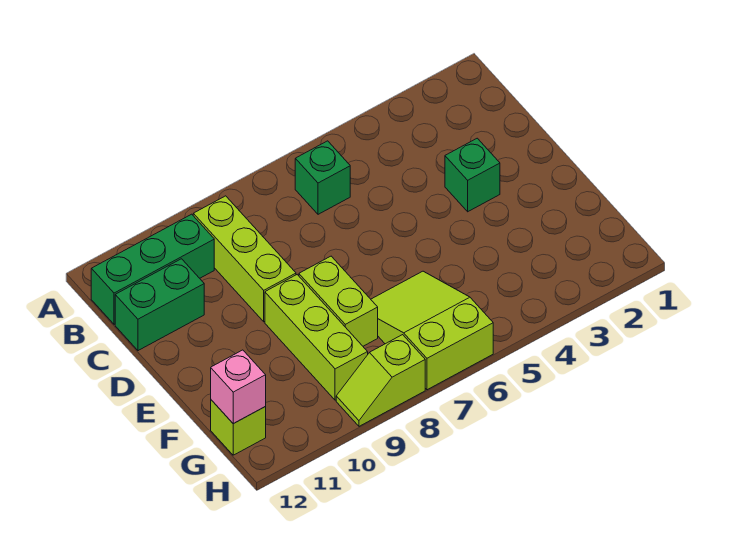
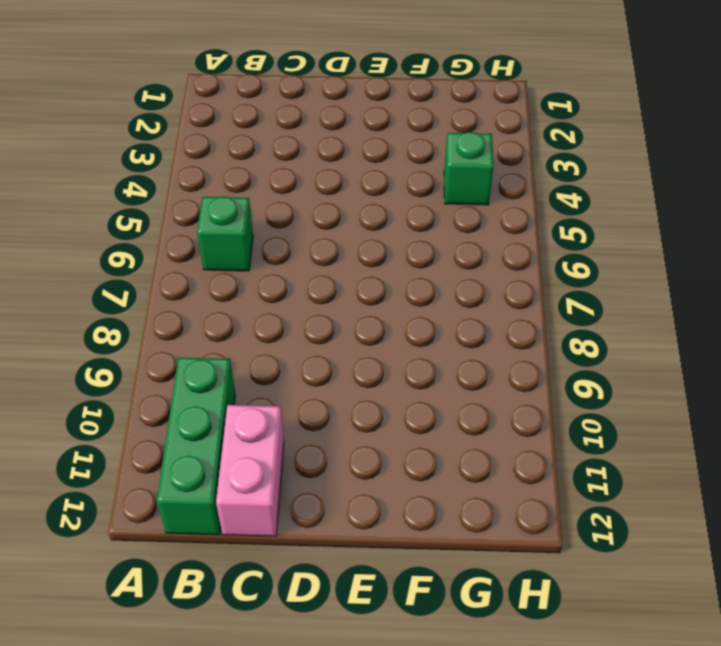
pink brick C11:C12 level 1 -> green brick C11:C12 level 1
green brick G4 level 1 -> green brick D3 level 1
none -> lime brick B9:D9 level 1
none -> lime brick E8:F8 level 1

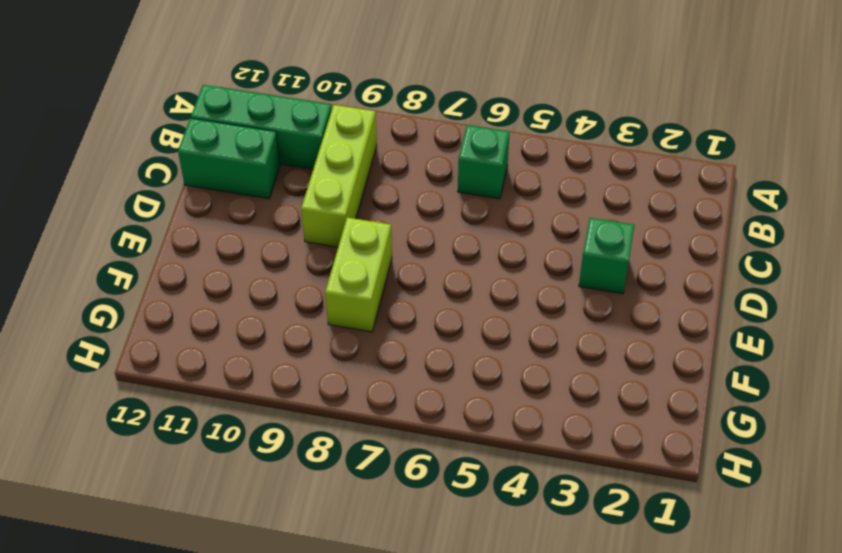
none -> lime brick E9:G9 level 1
none -> lime slope F6:H7 level 1 top H

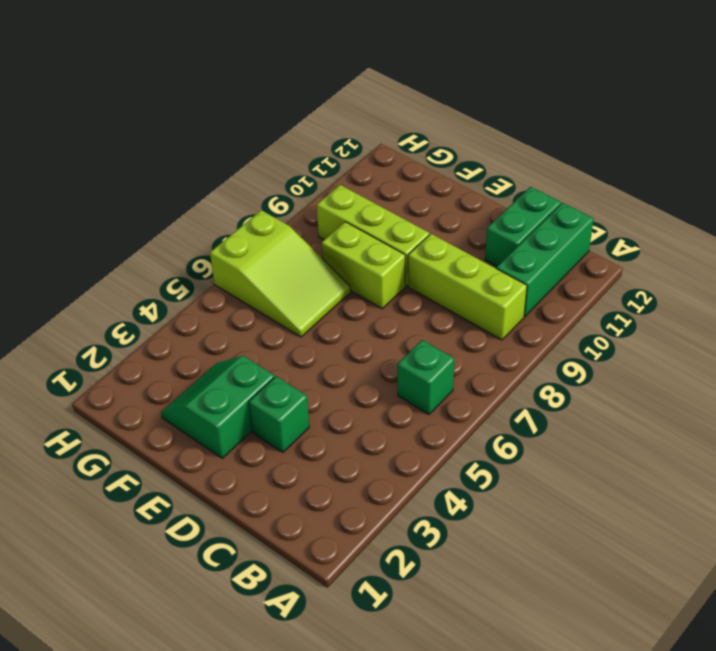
green slope E2:F3 level 1 top E -> none
none -> lime brick G12 level 1
none -> lime slope H8:H9 level 1 top 8

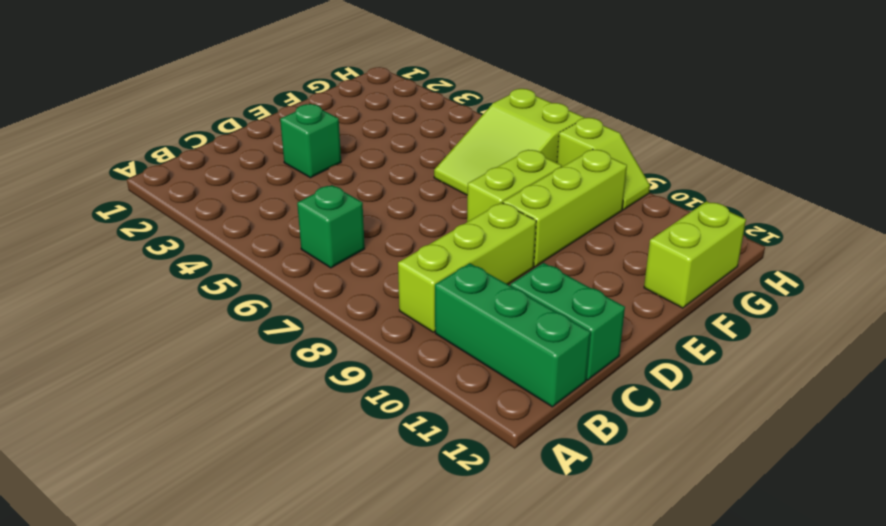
lime brick F12:G12 level 1 -> lime brick G12 level 1
none -> pink brick G12 level 2

